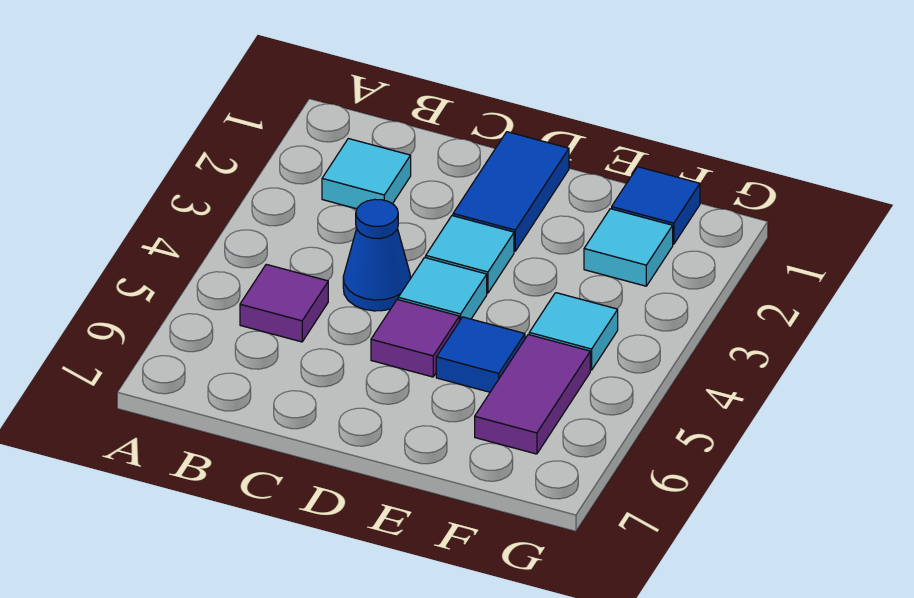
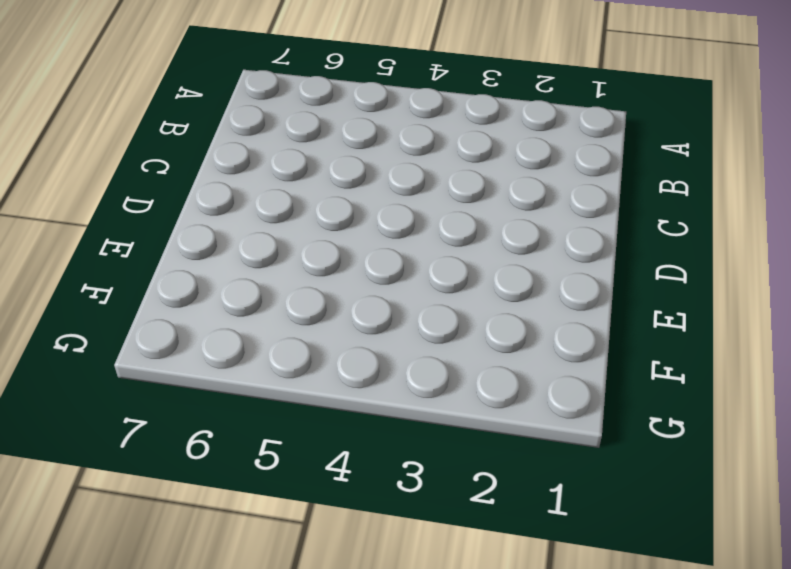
none -> cyan tile B2 level 1
none -> purple tile B5 level 1
none -> blue cone C4 level 1

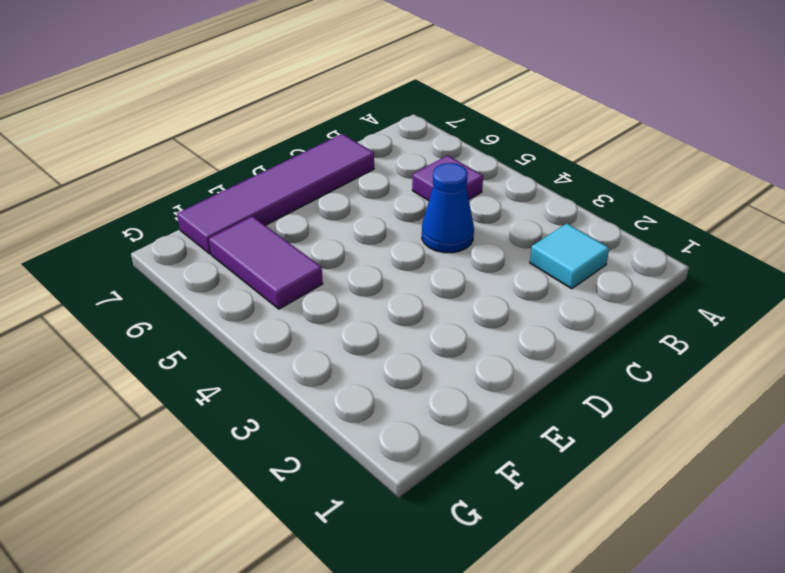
purple tile C7:F7 level 1 -> none
none -> blue tile D1:D2 level 1
none -> cyan tile D3 level 1
none -> cyan tile D4 level 1

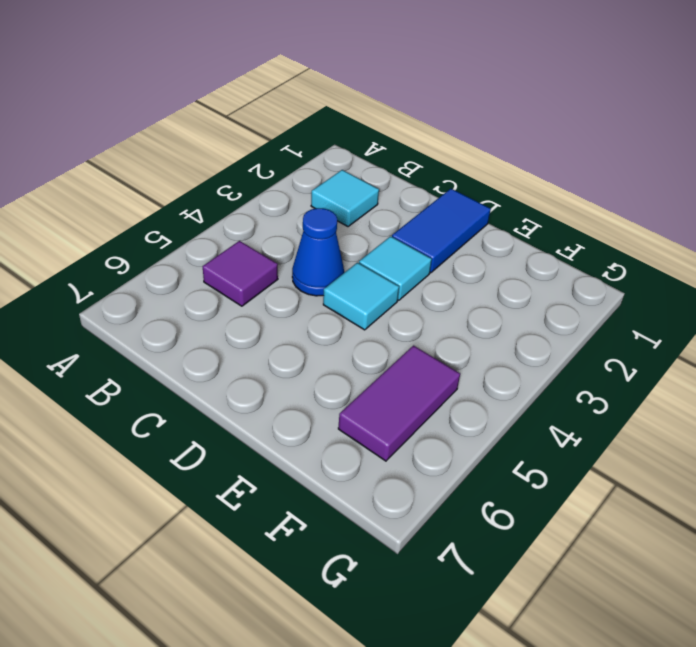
none -> purple tile D5 level 1
none -> blue tile E5 level 1
none -> blue tile F1 level 1

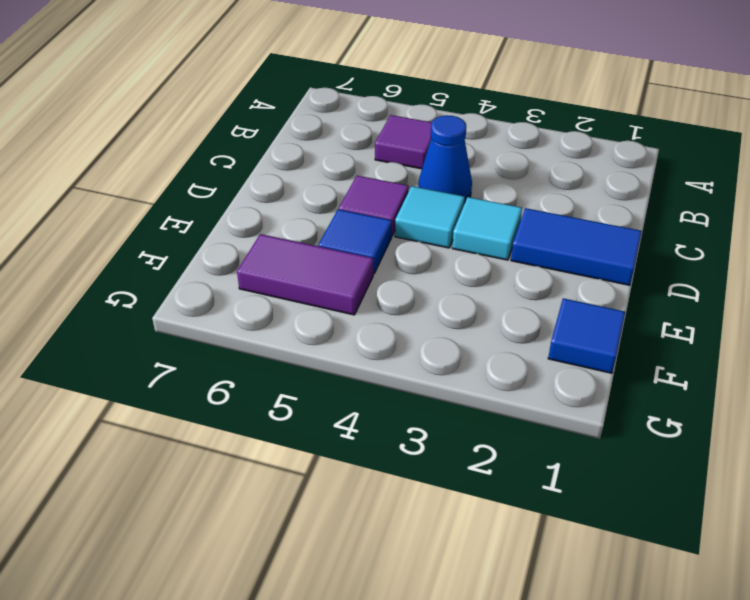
none -> cyan tile B2 level 1
none -> cyan tile F2 level 1
none -> cyan tile F4 level 1

